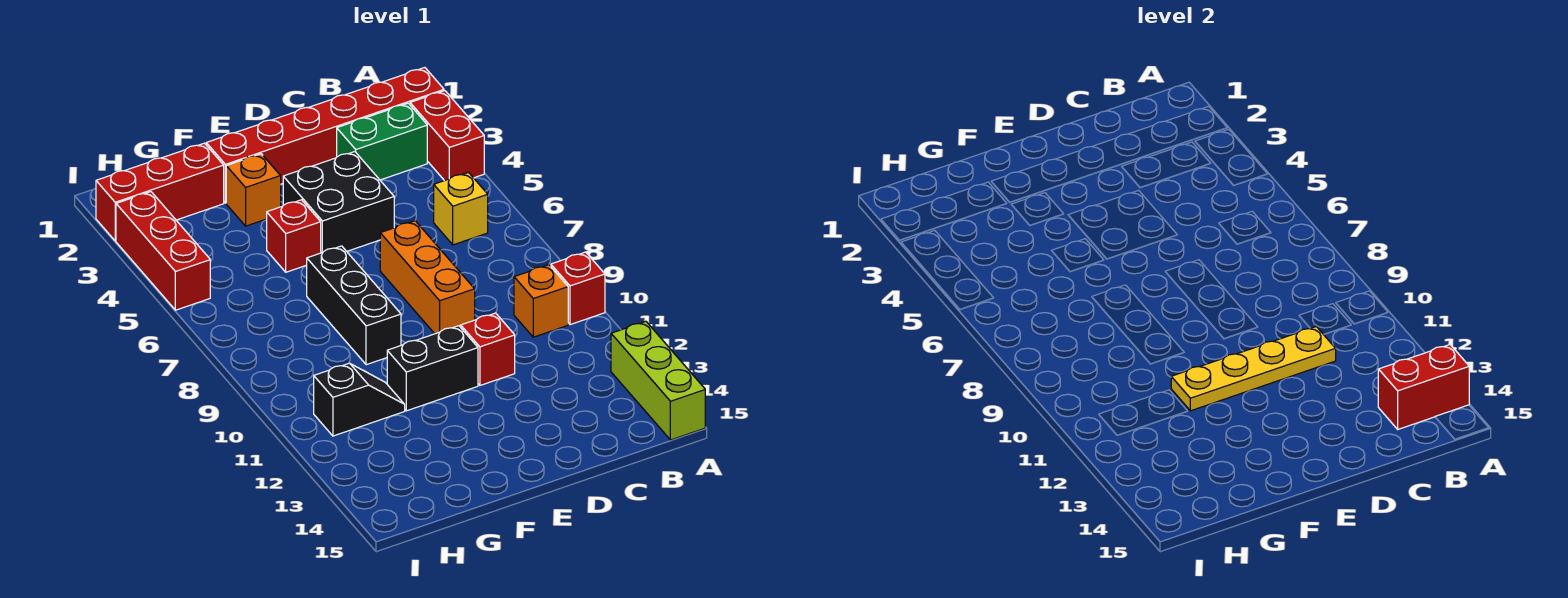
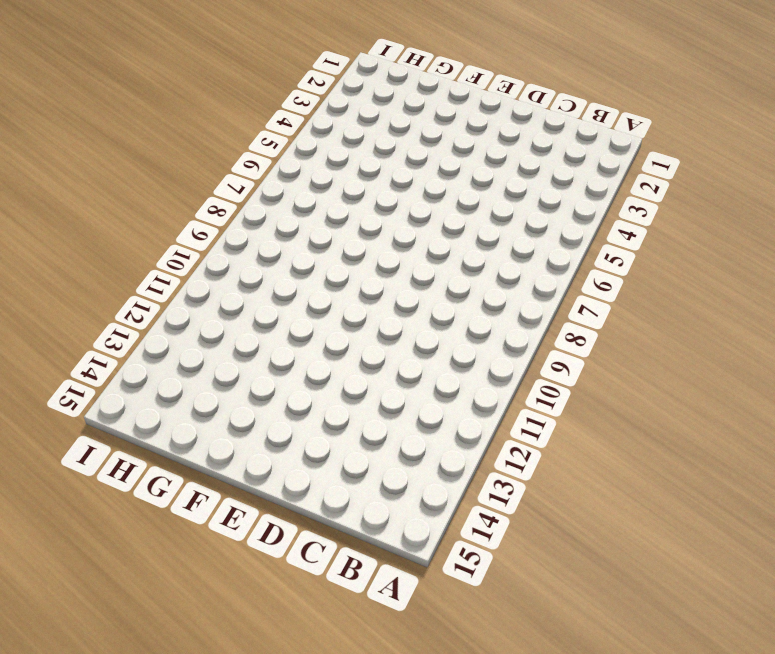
none -> red brick A2:F2 level 1
none -> red brick A3:A4 level 1
none -> red brick A10 level 1

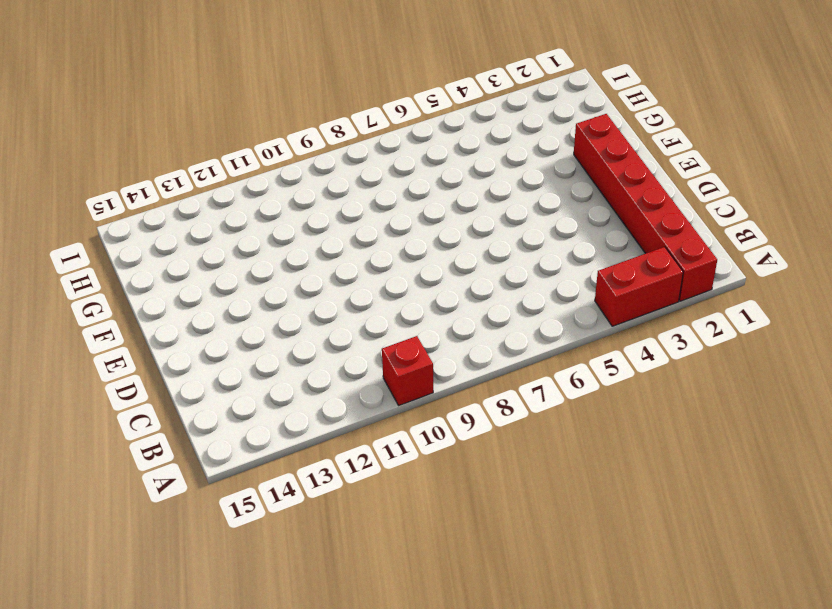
none -> lime brick A13:A15 level 1
none -> green brick B3:C3 level 1
none -> yellow brick B6 level 1

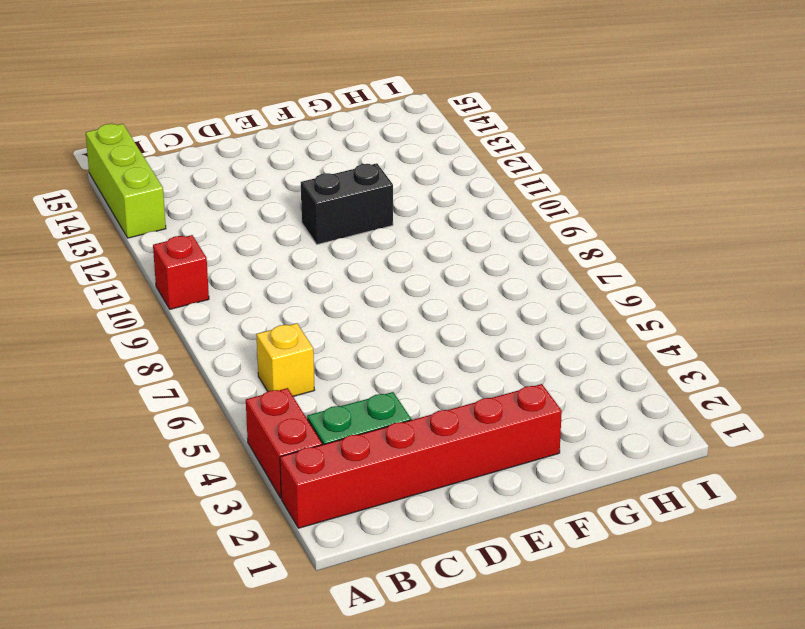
none -> orange brick B10 level 1
none -> black brick D4:E5 level 1
none -> orange brick D7:D9 level 1

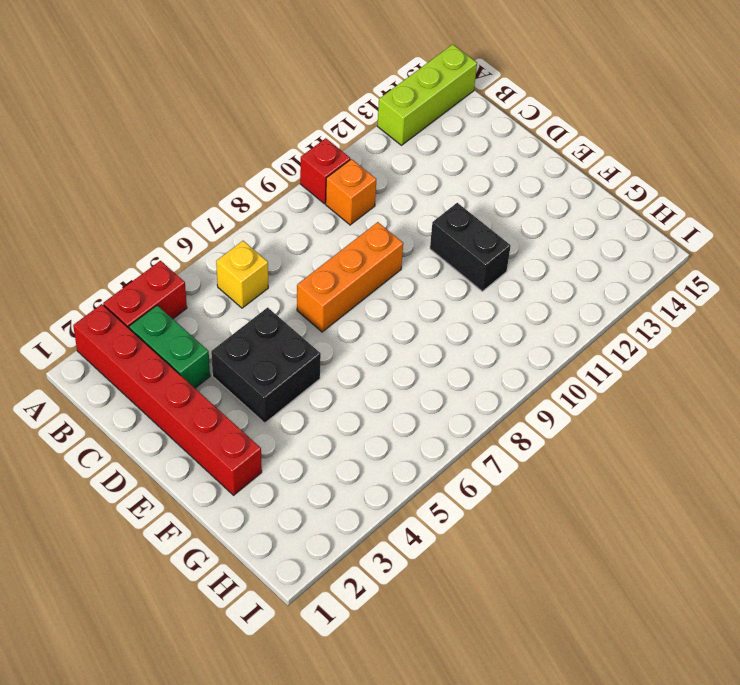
none -> red brick D11 level 1
none -> orange brick F3 level 1
none -> red brick F5 level 1

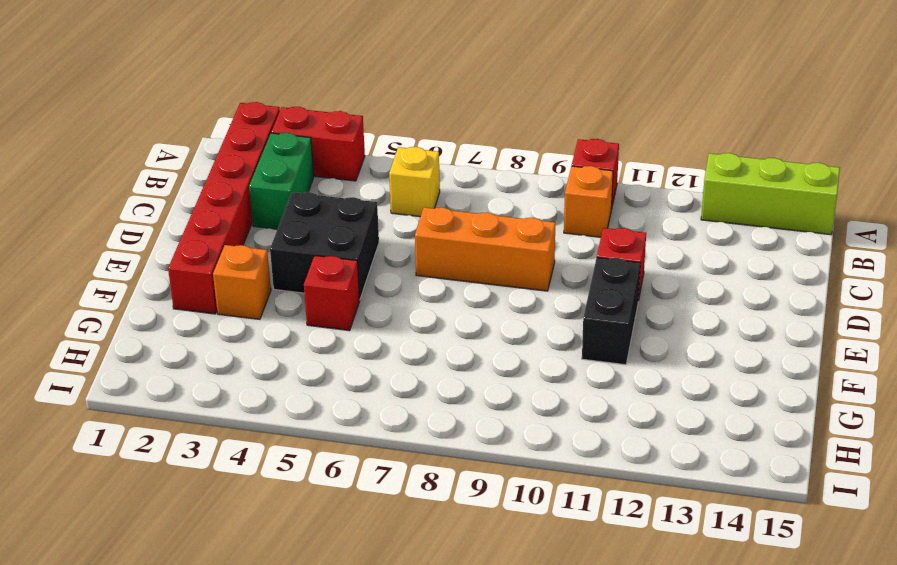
none -> black brick F7:F9 level 1
none -> red brick G2:I2 level 1
none -> black slope G11:H11 level 1 top H

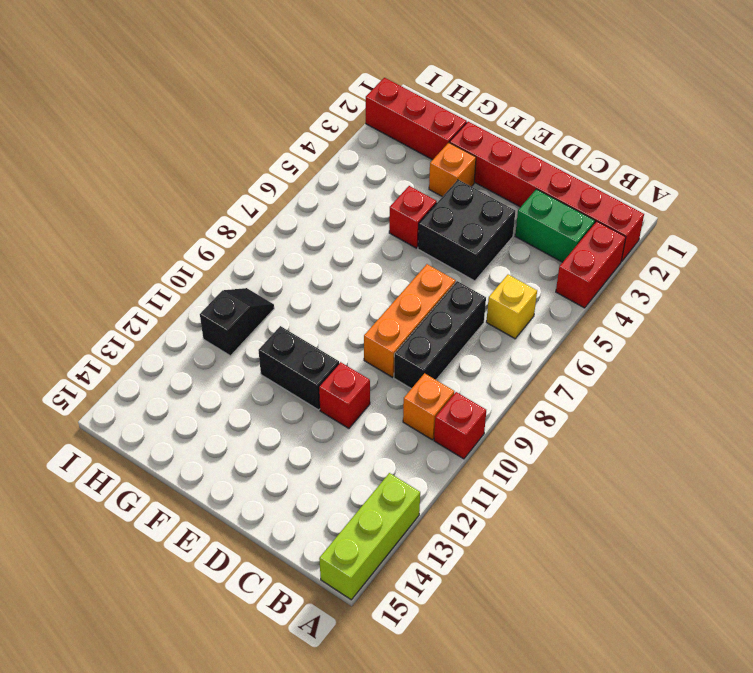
black brick C7:C9 level 1 -> black brick F7:F9 level 1
black slope H10:H11 level 1 top 11 -> black slope G11:H11 level 1 top H
none -> red brick I3:I5 level 1
none -> red brick A14:B14 level 2
none -> yellow plate C11:F11 level 2

